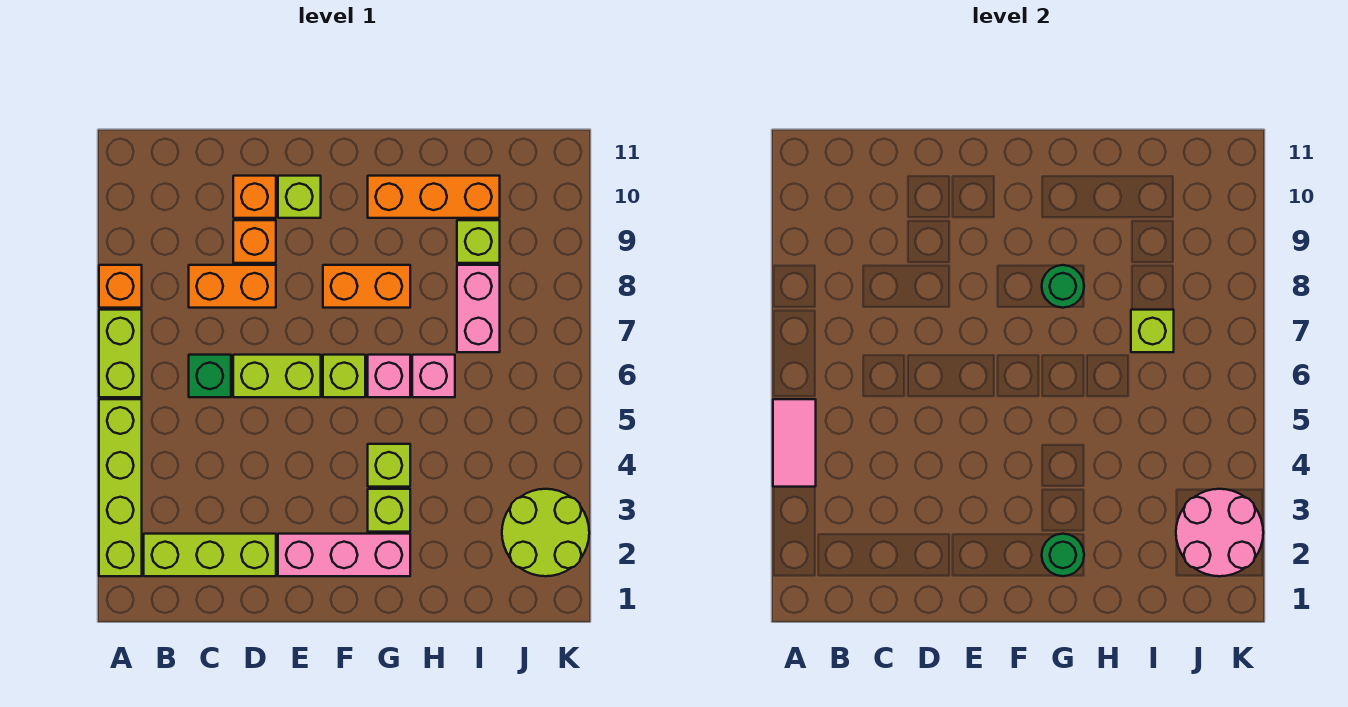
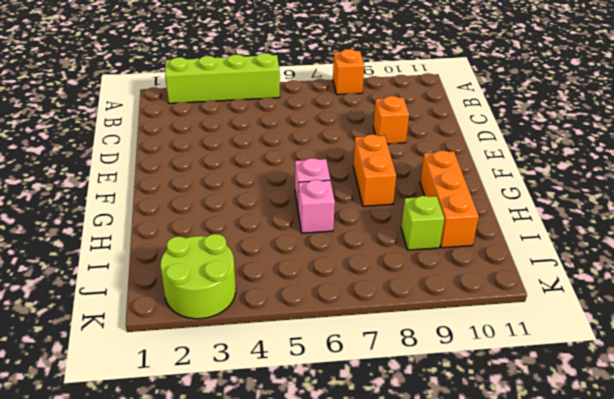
none -> lime brick A6:A7 level 1
none -> lime brick B2:D2 level 1
none -> green brick C6 level 1

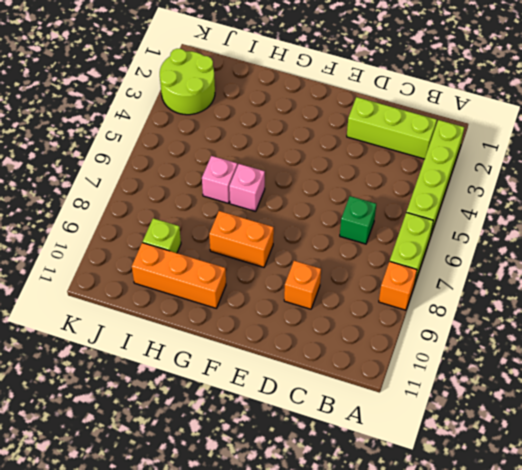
none -> orange brick C8:D8 level 1
none -> lime brick D6:E6 level 1
none -> orange brick D10 level 1

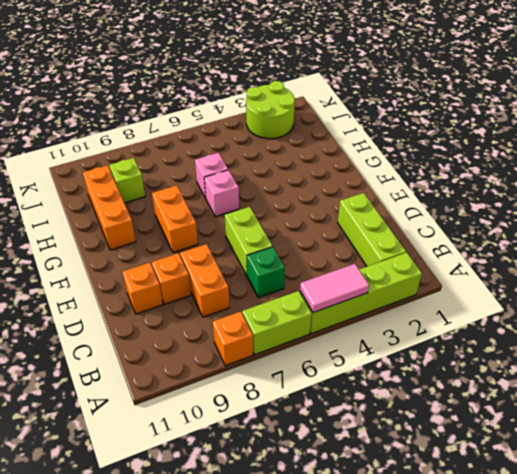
none -> pink brick E2:G2 level 1
none -> lime brick E10 level 1
none -> lime brick F6 level 1

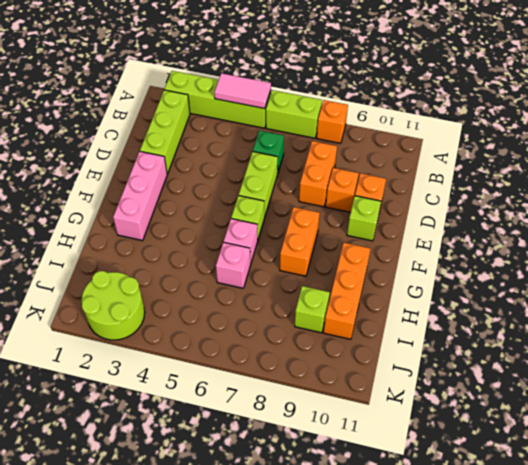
none -> lime brick G3 level 1
none -> lime brick G4 level 1
none -> pink brick I7:I8 level 1

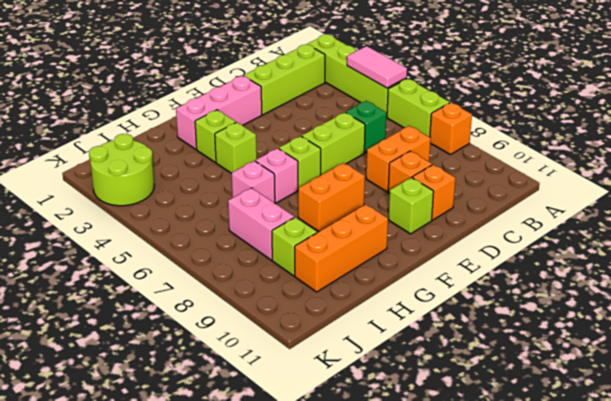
none -> green round brick G2 level 2
none -> green round brick G8 level 2
none -> lime brick I7 level 2

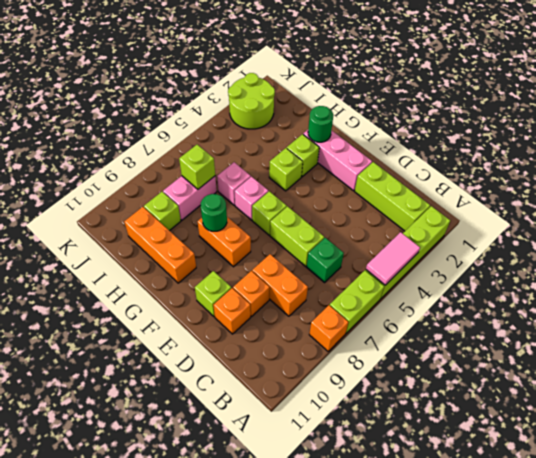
none -> pink round brick J2:K3 level 2

